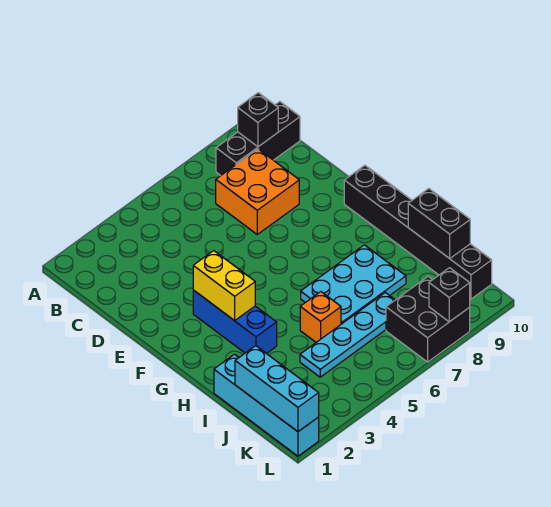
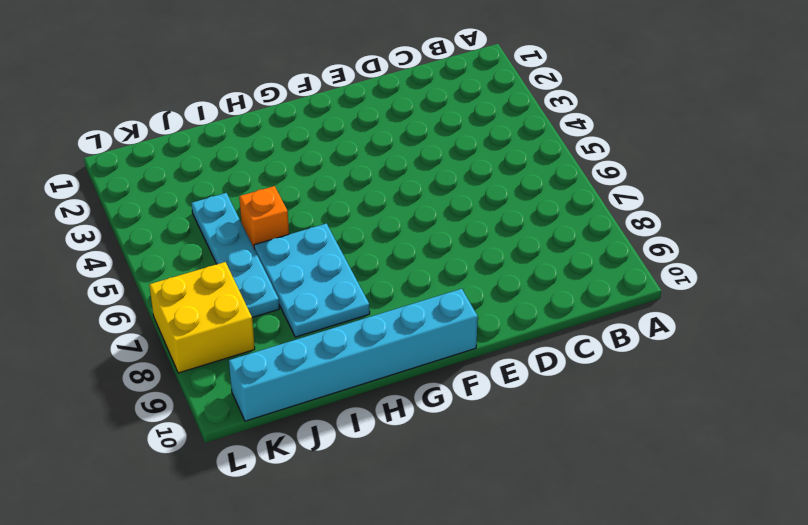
cyan brick F10:K10 level 1 -> black brick F10:K10 level 1
yellow brick K7:L8 level 1 -> black brick K7:L8 level 1
none -> black brick B8:B10 level 1
none -> orange brick C7:D8 level 1
none -> blue brick F3:H3 level 1

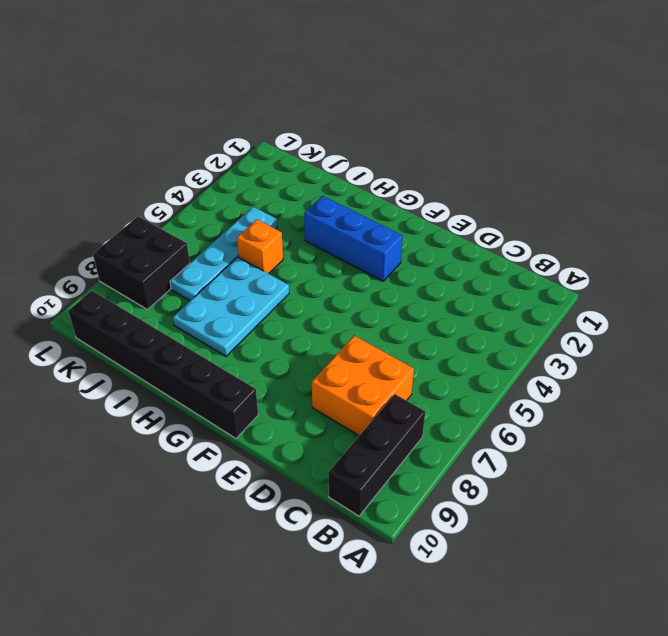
none -> cyan brick I1:L1 level 1
none -> black brick B9 level 2
none -> yellow brick F3:G3 level 2

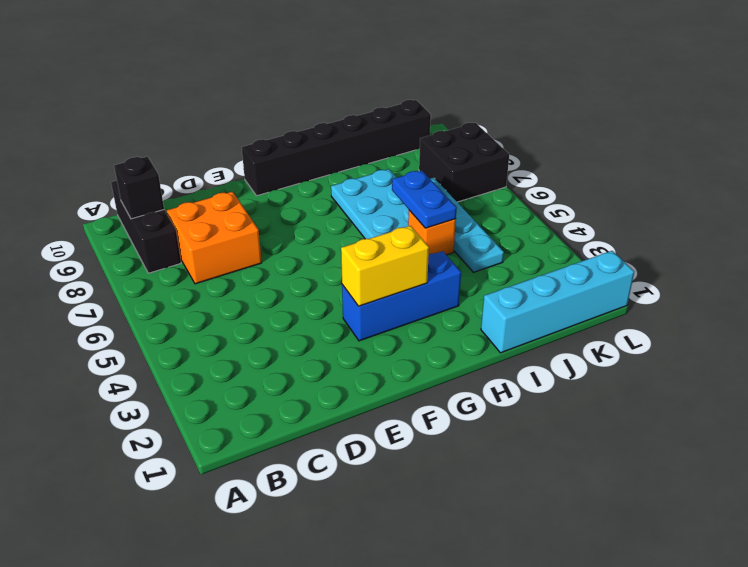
blue plate I5:I6 level 2 -> none
none -> black brick I10:J10 level 2
none -> cyan brick J1:L1 level 2
none -> black brick L8 level 2

